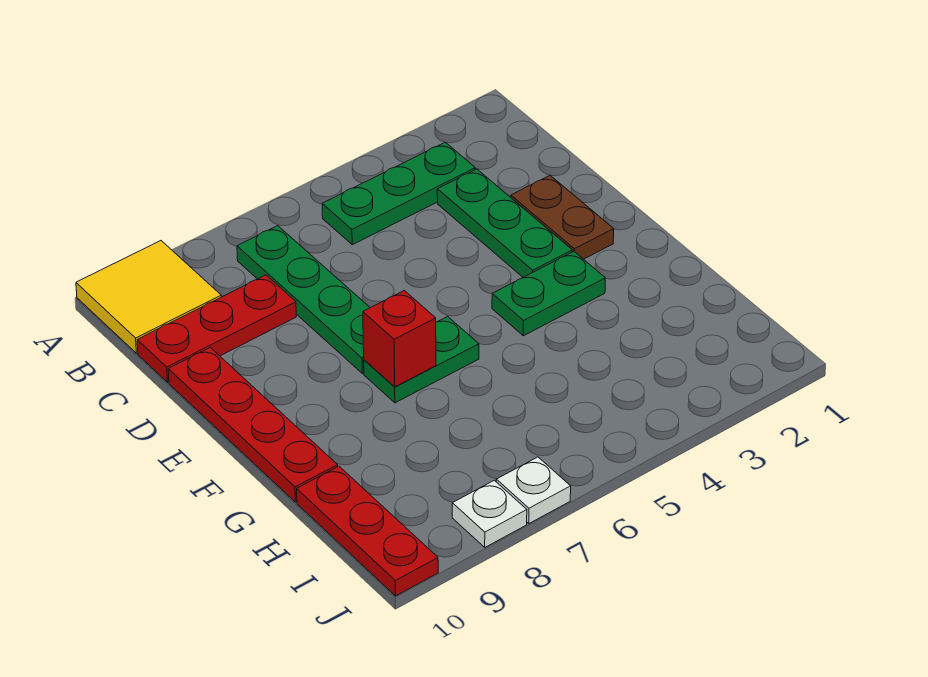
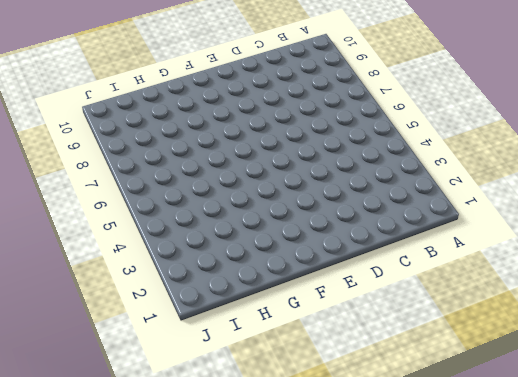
none -> yellow tile A9:B10 level 1
none -> green plate B3:B5 level 1
none -> green plate B7:E7 level 1

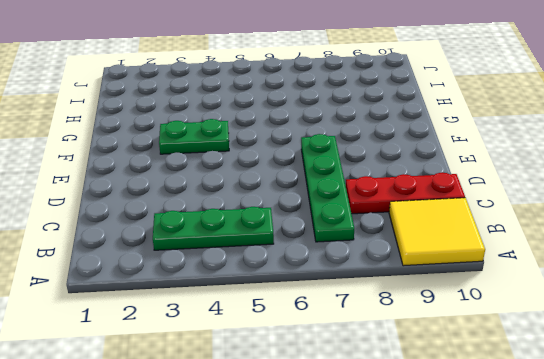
none -> green plate C3:E3 level 1
none -> brown plate D2:E2 level 1
none -> red plate D10:G10 level 1

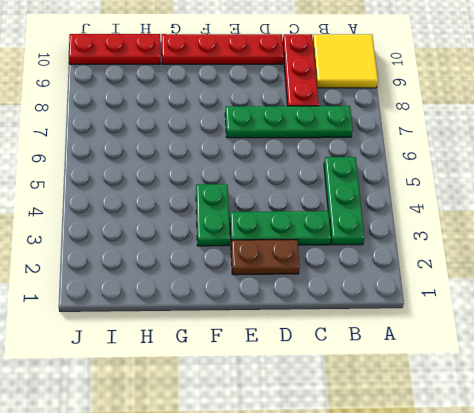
none -> green plate F6:F7 level 1
none -> white plate J7 level 1
none -> white plate J8 level 1

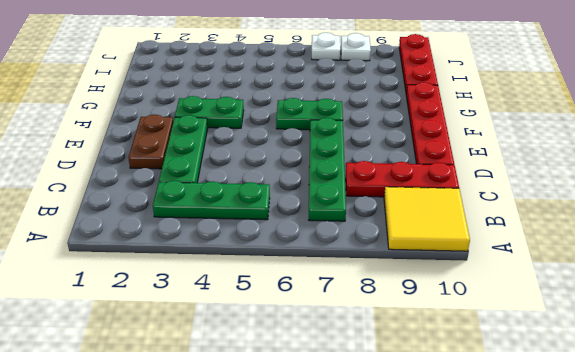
none -> red brick F7 level 2

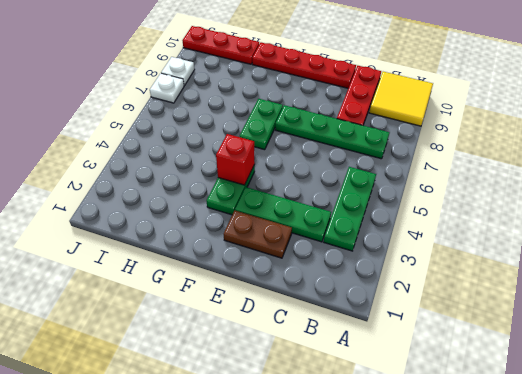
red brick F4 level 2 -> red brick F7 level 2

